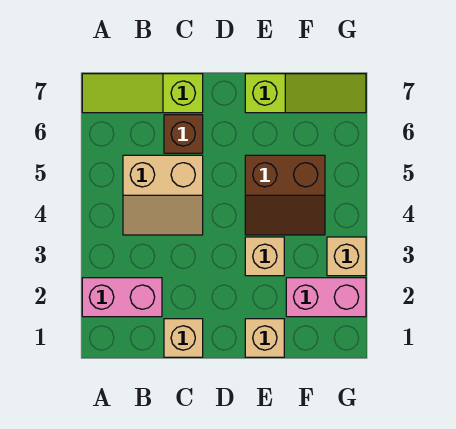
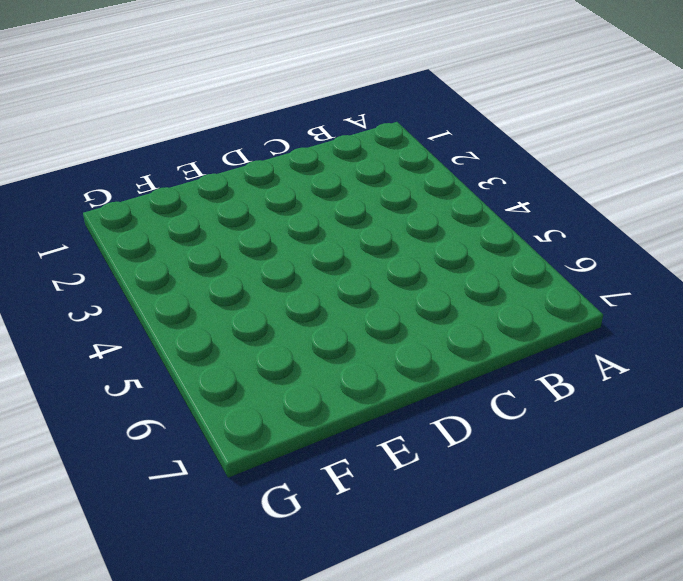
none -> pink brick A2:B2 level 1
none -> lime slope A7:C7 level 1 top C

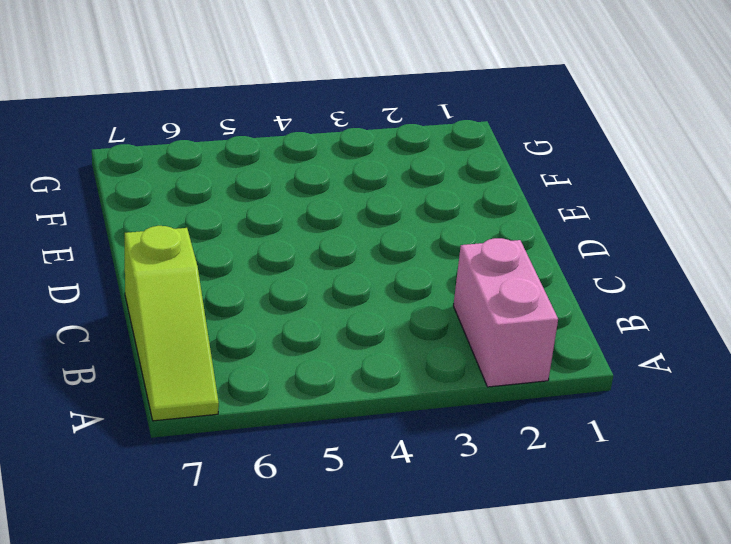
none -> tan slope B4:C5 level 1 top 5
none -> tan brick C1 level 1

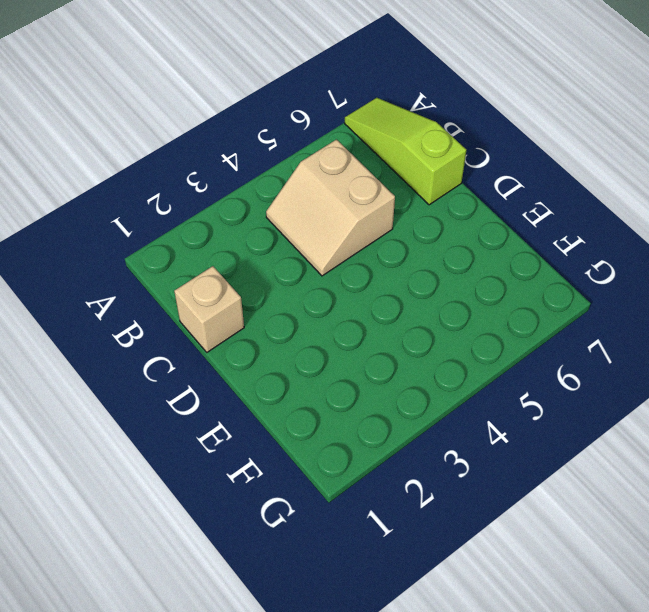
none -> pink brick A2:B2 level 1
none -> brown brick C6 level 1

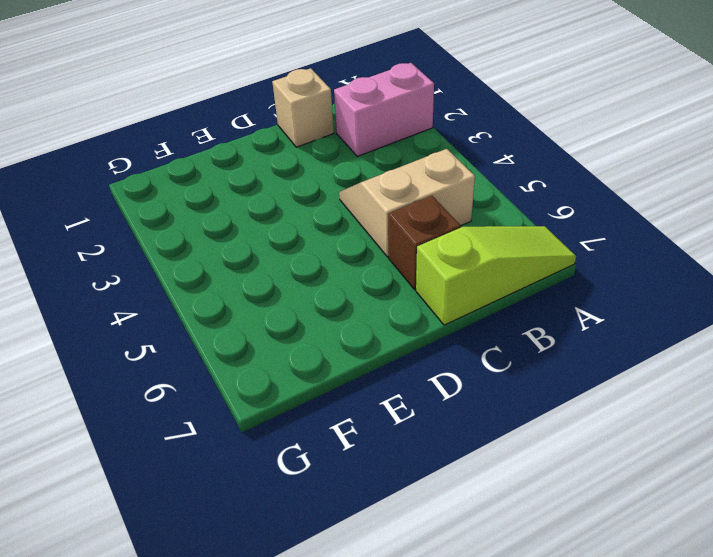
none -> tan brick E1 level 1
none -> tan brick E3 level 1

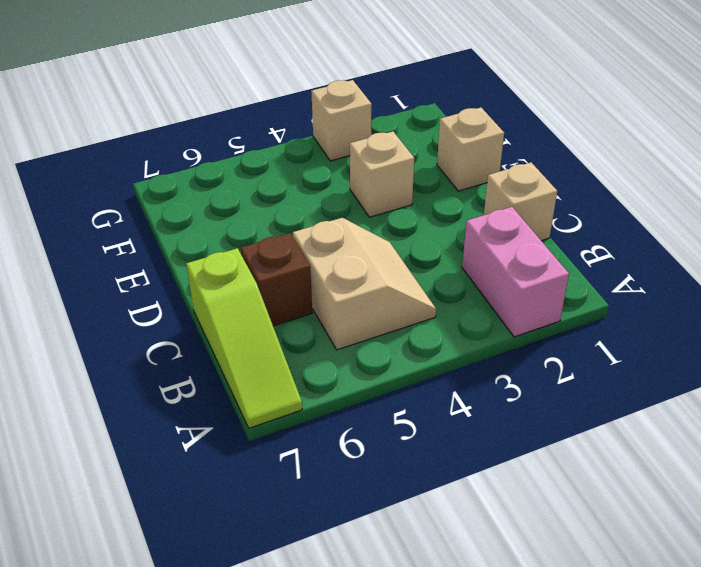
none -> brown slope E4:F5 level 1 top 5
none -> lime slope E7:G7 level 1 top E

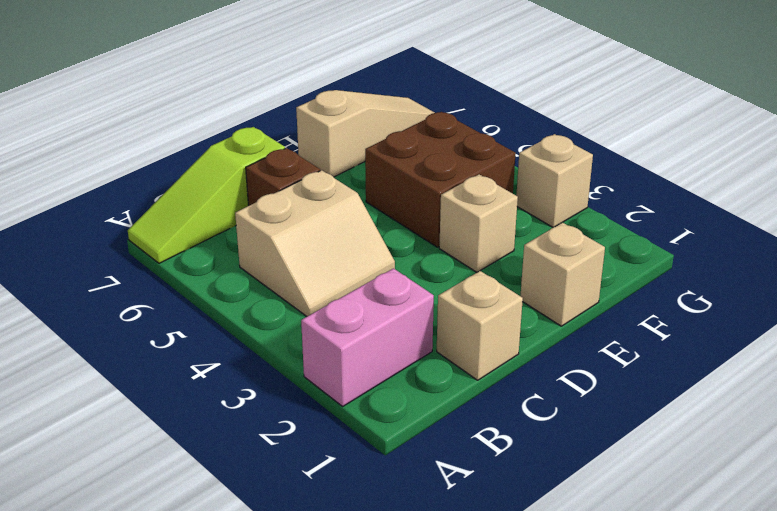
brown brick E4:F5 level 1 -> brown slope E4:F5 level 1 top 5
tan slope E7:G7 level 1 top E -> lime slope E7:G7 level 1 top E
none -> pink brick F2:G2 level 1

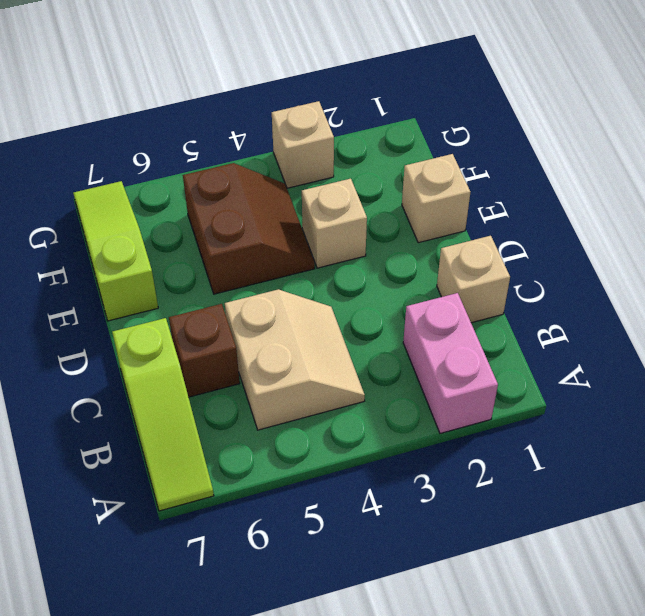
none -> pink brick F2:G2 level 1

